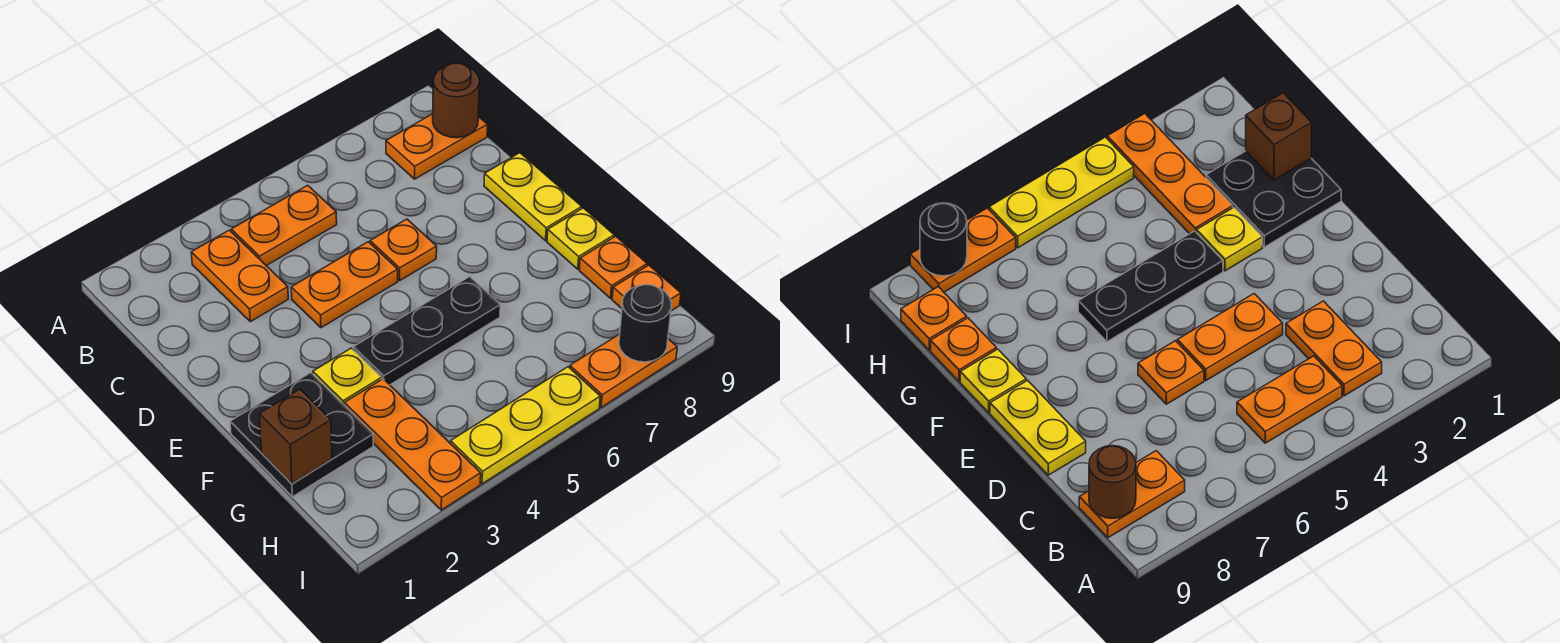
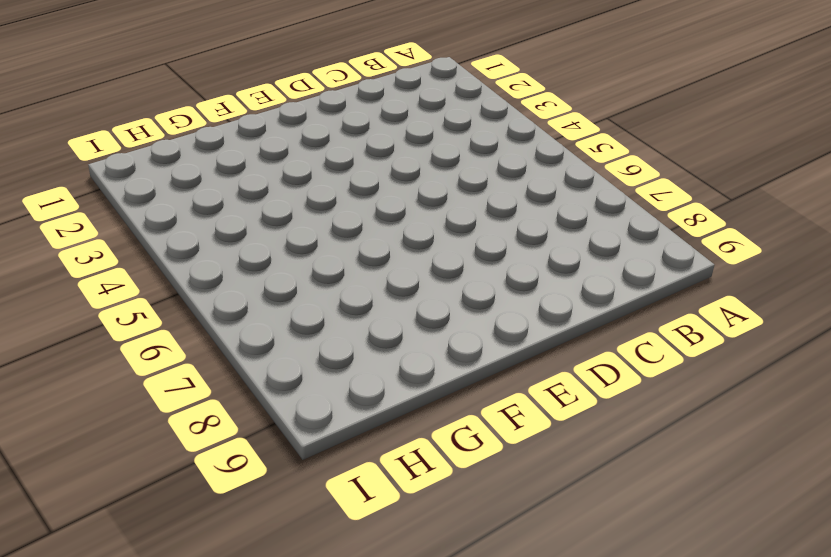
none -> orange plate B3:C3 level 1
none -> orange plate B4:B5 level 1
none -> orange plate B8:B9 level 1

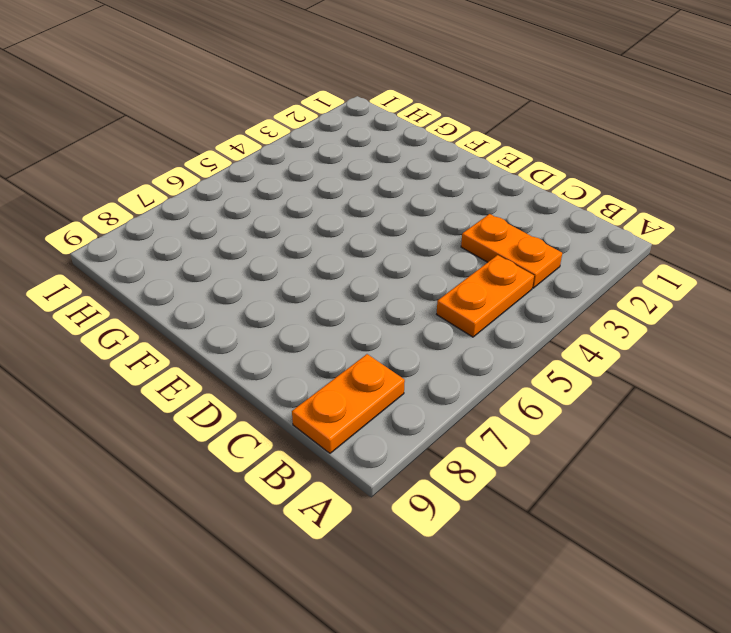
none -> orange plate D4:D5 level 1
none -> orange plate D6 level 1
none -> yellow plate D9:E9 level 1

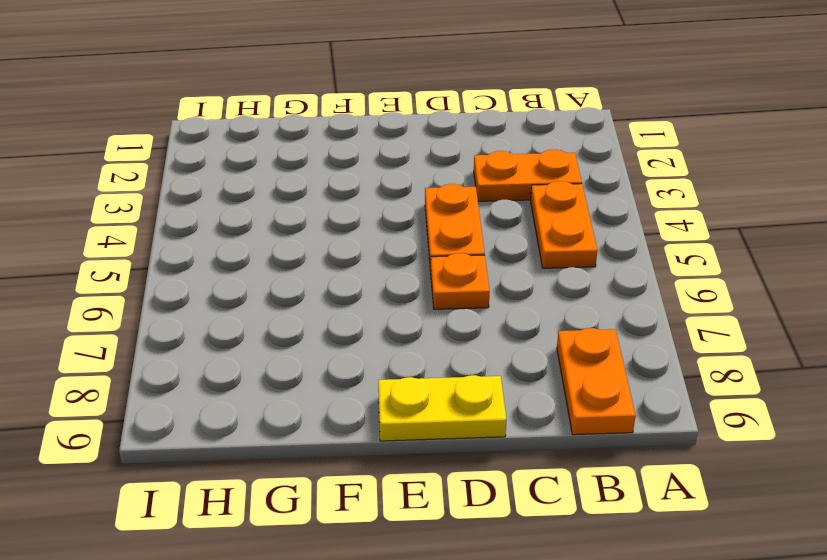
none -> black plate F1:G2 level 1
none -> yellow plate F3 level 1
none -> black plate F4:F6 level 1

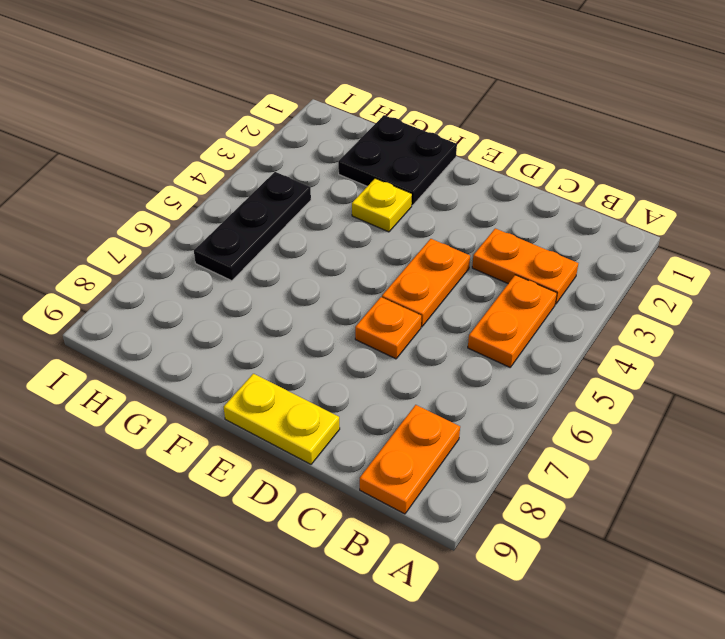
black plate H4:H6 level 1 -> black plate F4:F6 level 1
none -> yellow plate F9 level 1
none -> orange plate G3:I3 level 1
none -> orange plate G9 level 1

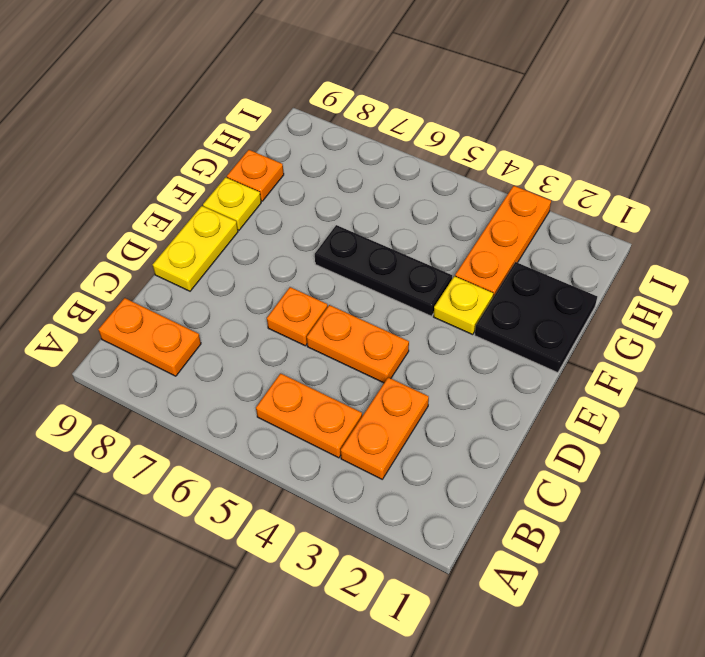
none -> orange plate H9 level 1
none -> yellow plate I4:I6 level 1
none -> orange plate I7:I8 level 1

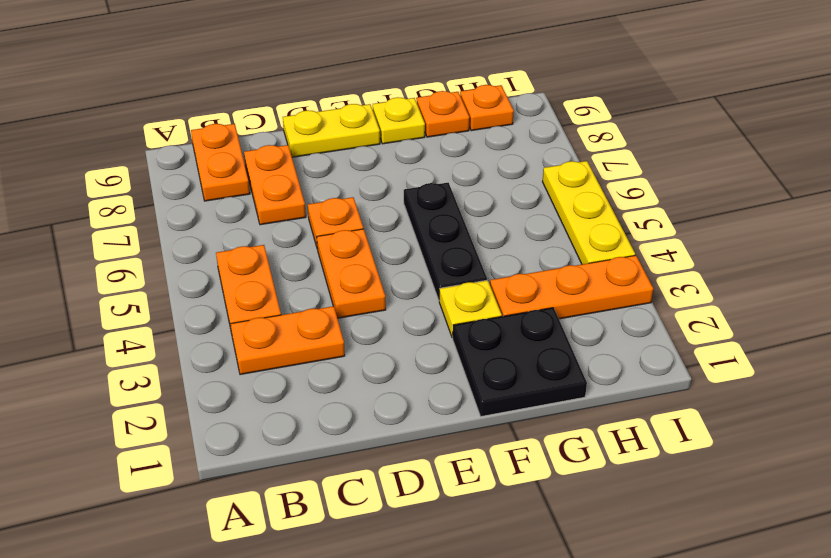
orange plate C7:C8 level 1 -> orange plate I7:I8 level 1
none -> brown round brick B9 level 2
none -> brown brick G1 level 2
none -> black round brick I8 level 2

